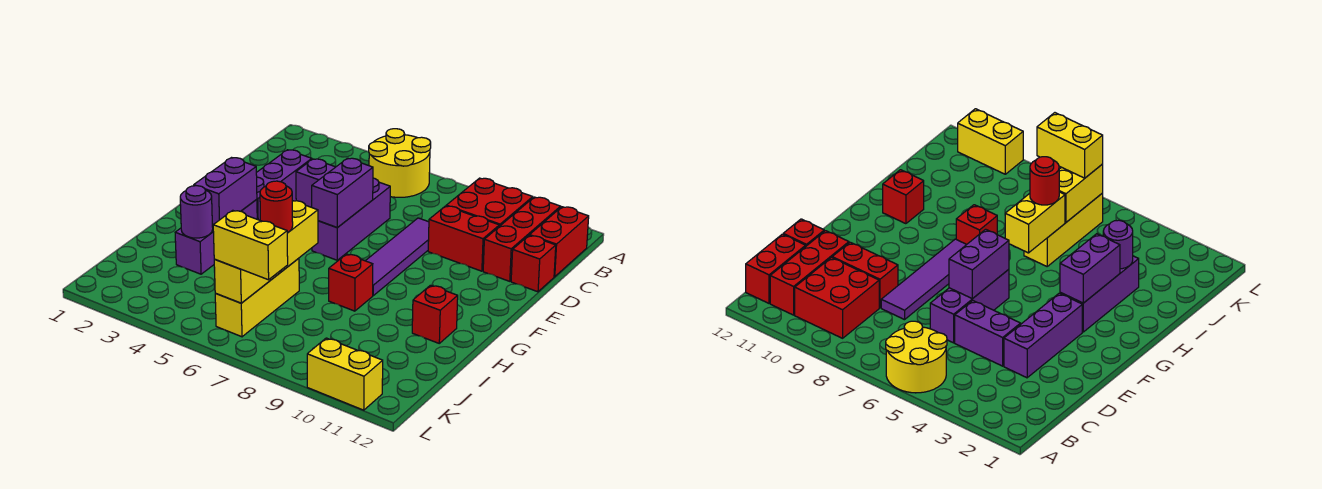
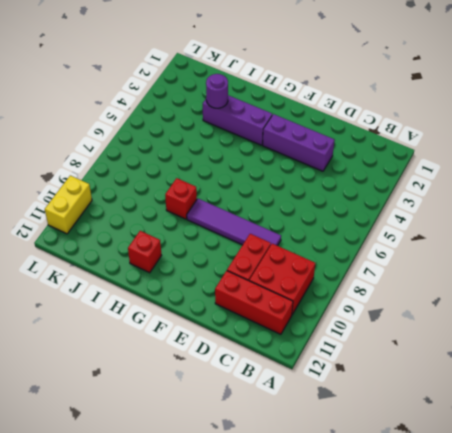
none -> yellow round brick A5:B6 level 1
none -> red brick B12:C12 level 1
none -> purple brick D4:D5 level 1

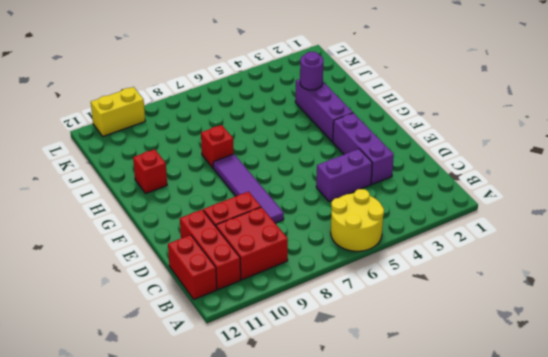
none -> purple brick D6:F6 level 1
none -> red brick D12 level 1
none -> yellow brick I6:K6 level 1

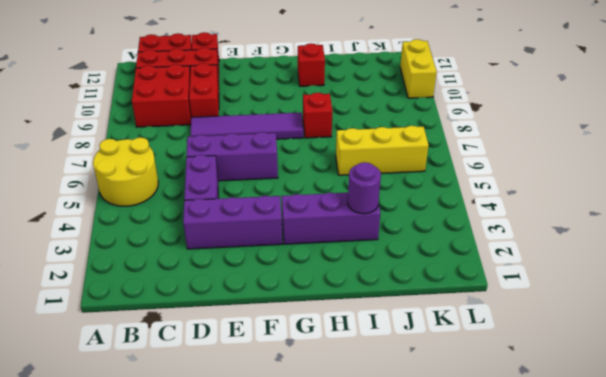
none -> purple brick E6:F6 level 2
none -> purple brick G3:H3 level 2
none -> yellow brick H6:I6 level 2

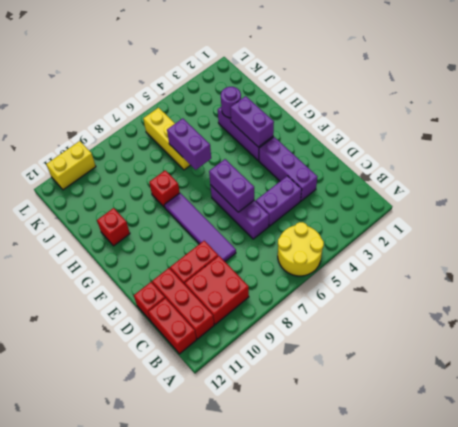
purple brick H6:I6 level 2 -> yellow brick H6:I6 level 2
none -> yellow brick J6:K6 level 2
none -> red round brick I6 level 3
none -> yellow brick K6:K7 level 3

